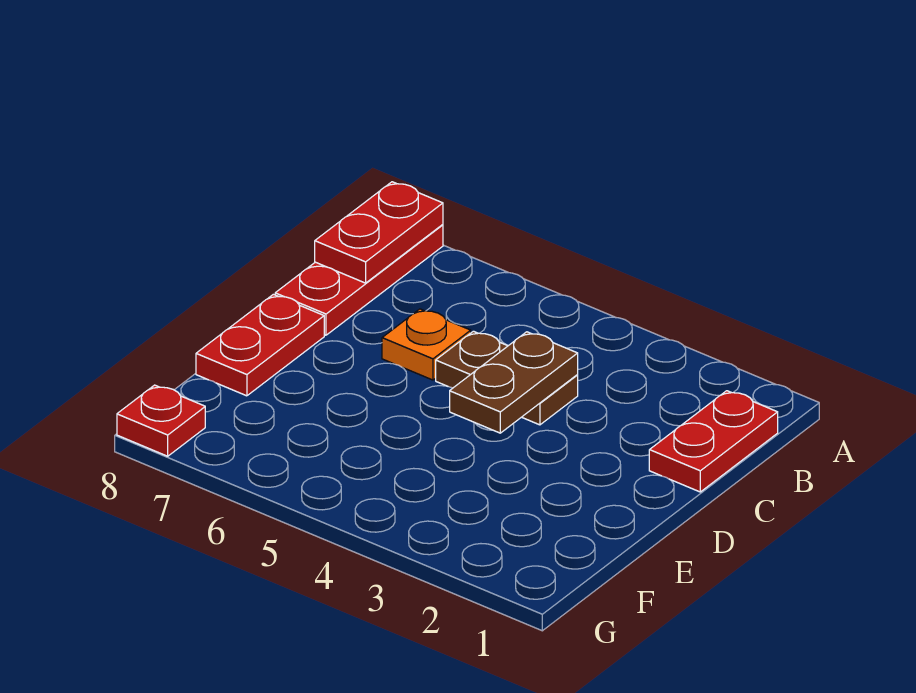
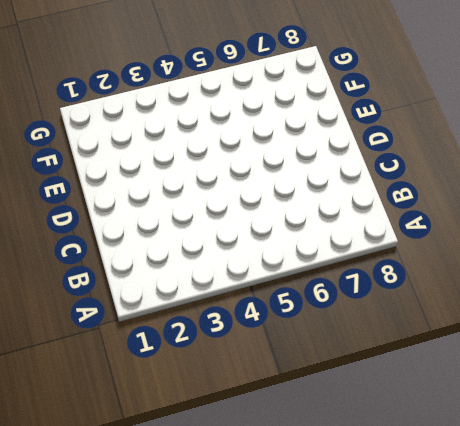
none -> red plate A8:C8 level 1
none -> red plate B1:C1 level 1

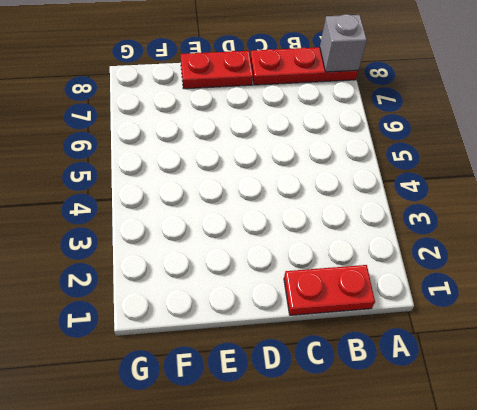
grey brick A8 level 2 -> red plate A8:B8 level 2
none -> brown plate C4:C5 level 1
none -> orange plate C6 level 1

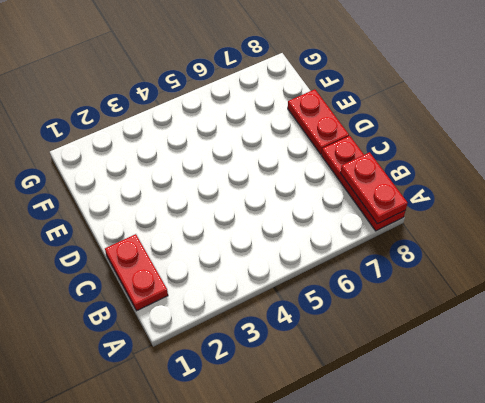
none -> brown plate C4:C5 level 1
none -> orange plate C6 level 1

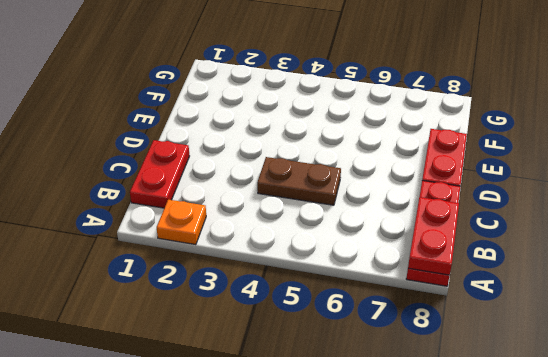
orange plate A2 level 1 -> orange plate C6 level 1
none -> red plate G8 level 1
none -> brown plate C4:D4 level 2

